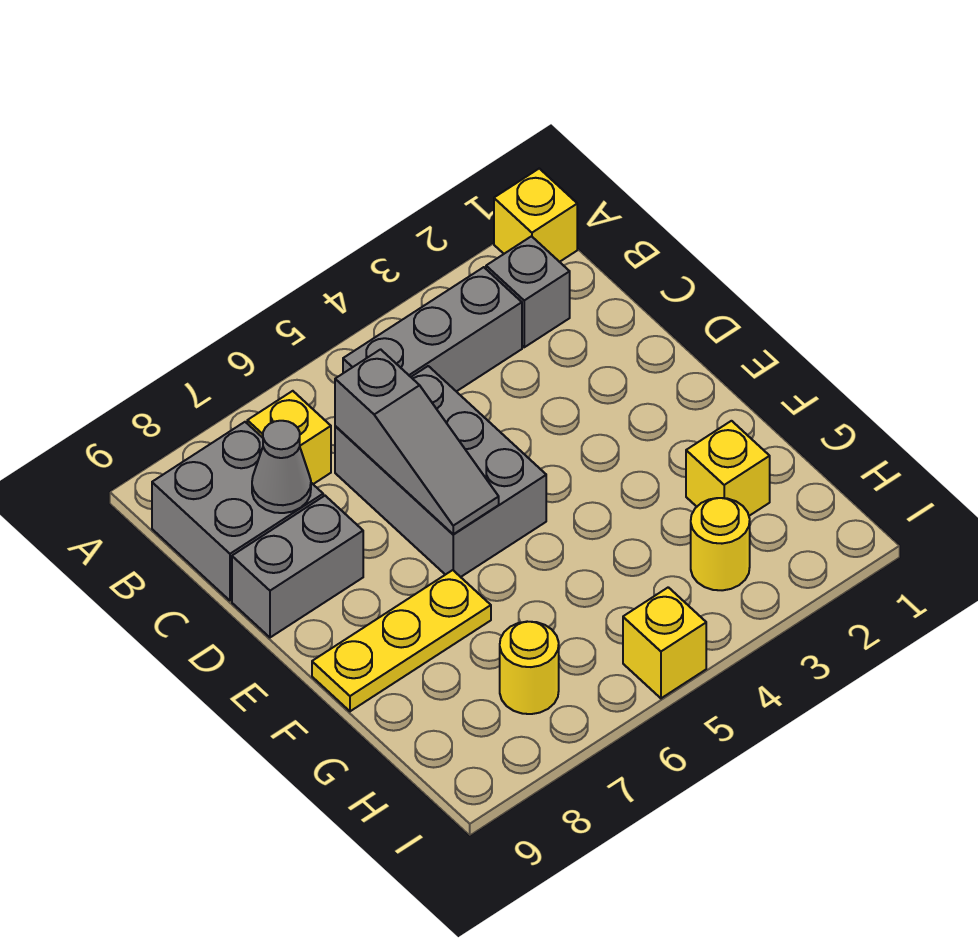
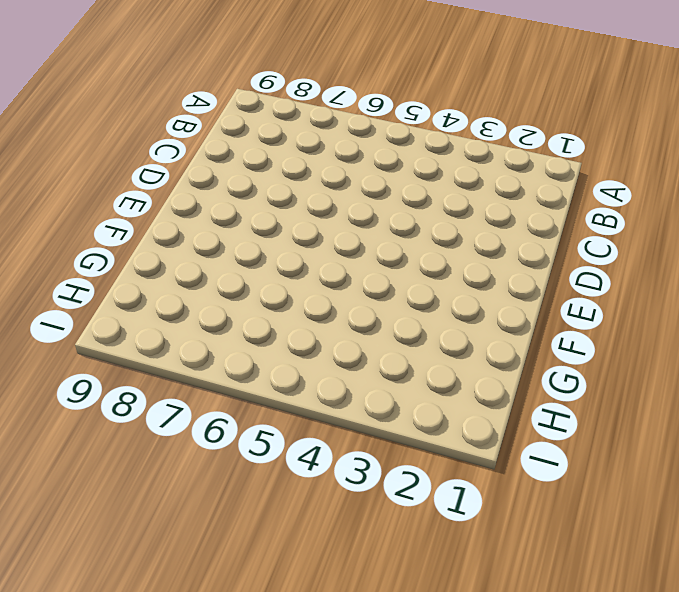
none -> yellow brick A1 level 1
none -> grey brick B2 level 1
none -> grey brick B3:B5 level 1

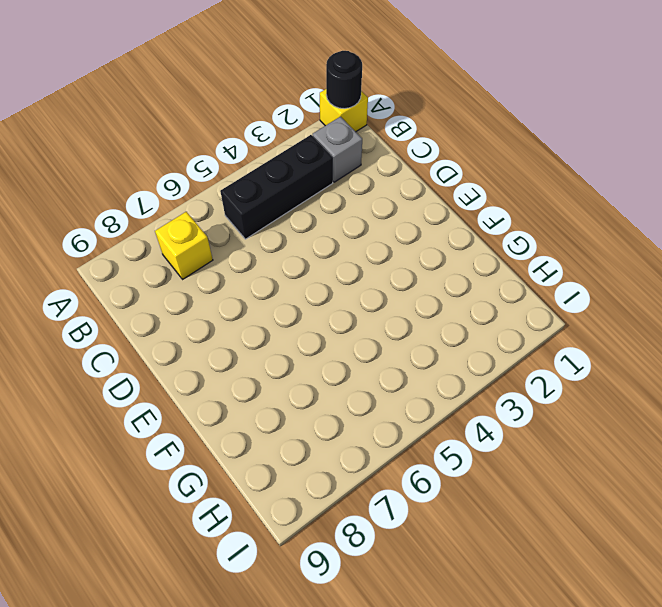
black round brick A1 level 2 -> none
black brick B3:B5 level 1 -> grey brick B3:B5 level 1
none -> grey brick B8:C9 level 1
none -> grey brick C5:E6 level 1
none -> grey brick D8:D9 level 1

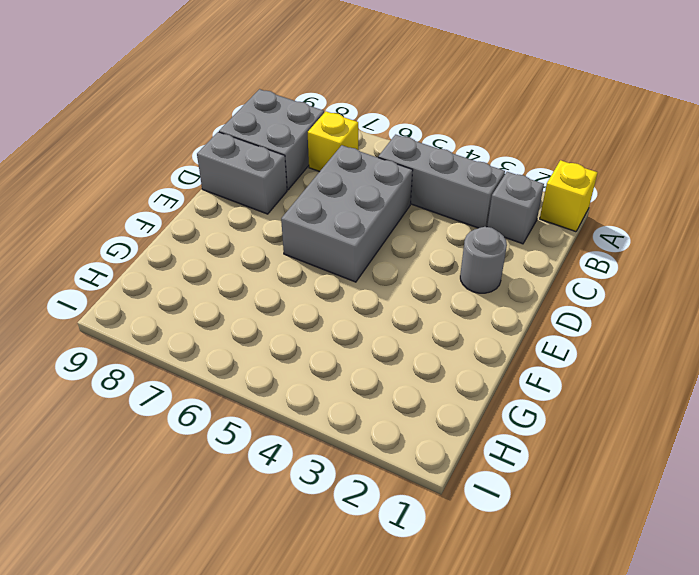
grey round brick D2 level 1 -> none
none -> yellow plate F7:F9 level 1
none -> yellow brick G2 level 1
none -> yellow round brick H3 level 1

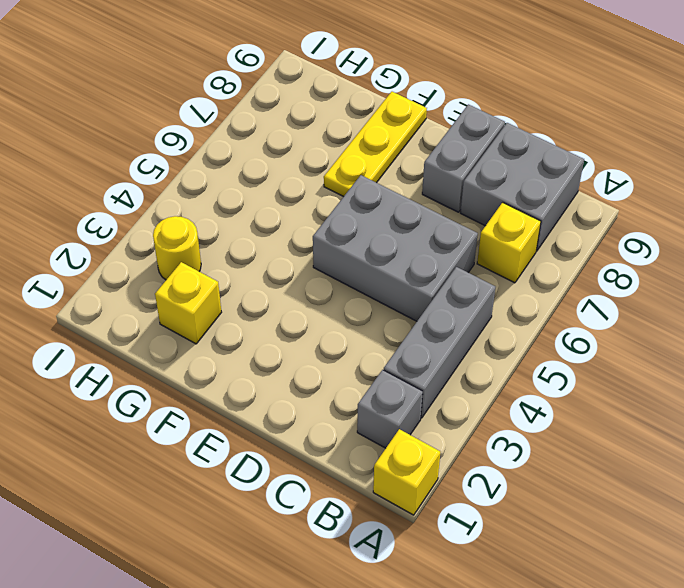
none -> yellow round brick H7 level 1
none -> yellow brick I5 level 1
none -> grey slope C6:E6 level 2 top C

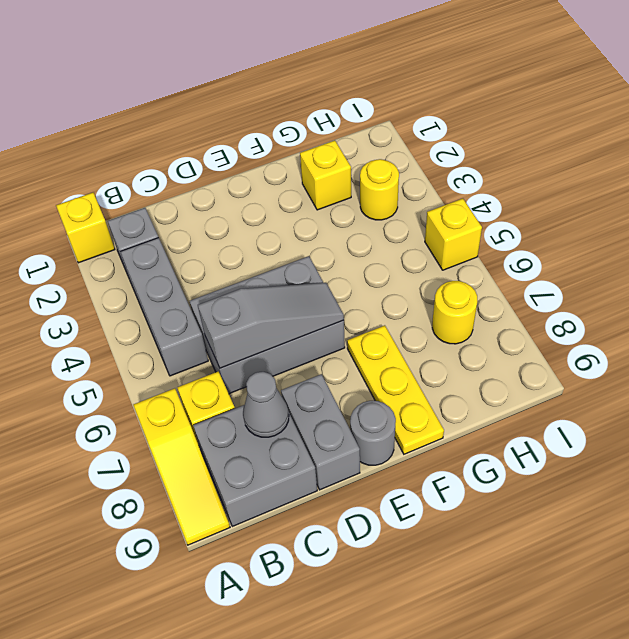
yellow slope A7:A9 level 1 top 7 -> none
grey round brick E9 level 1 -> none

